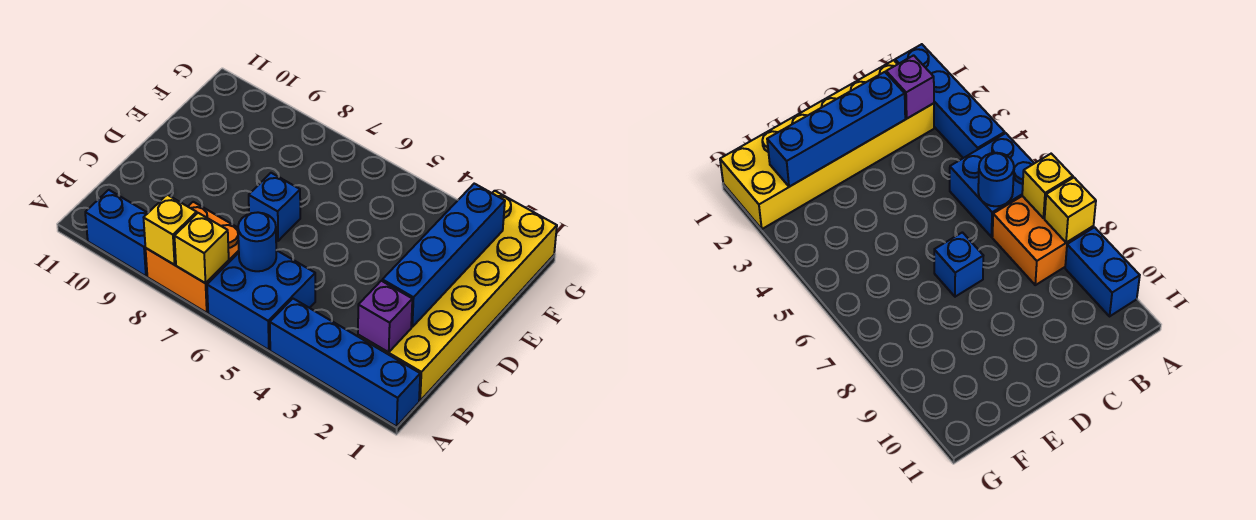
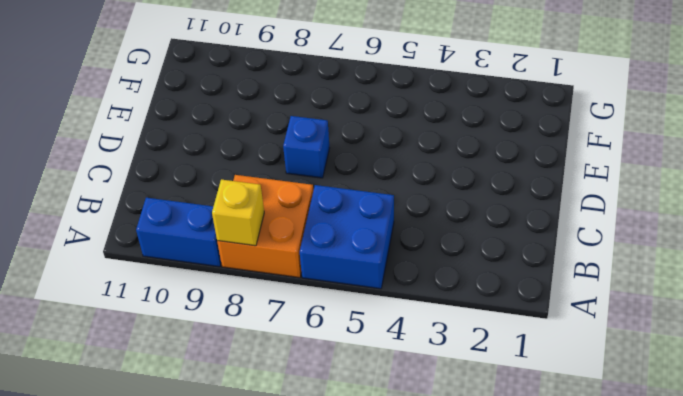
none -> blue brick A1:A4 level 1
none -> yellow brick B1:G2 level 1

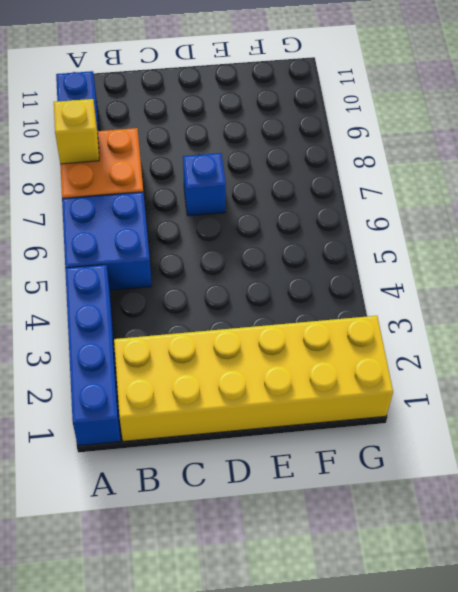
none -> yellow brick A7 level 2
none -> purple brick B2 level 2

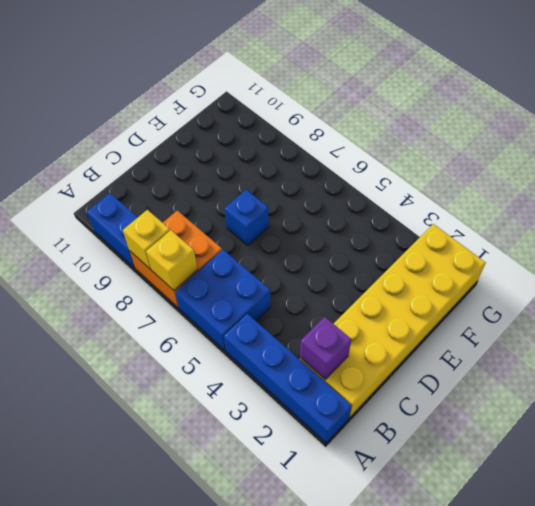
none -> blue round brick B6 level 2
none -> blue brick C2:F2 level 2

